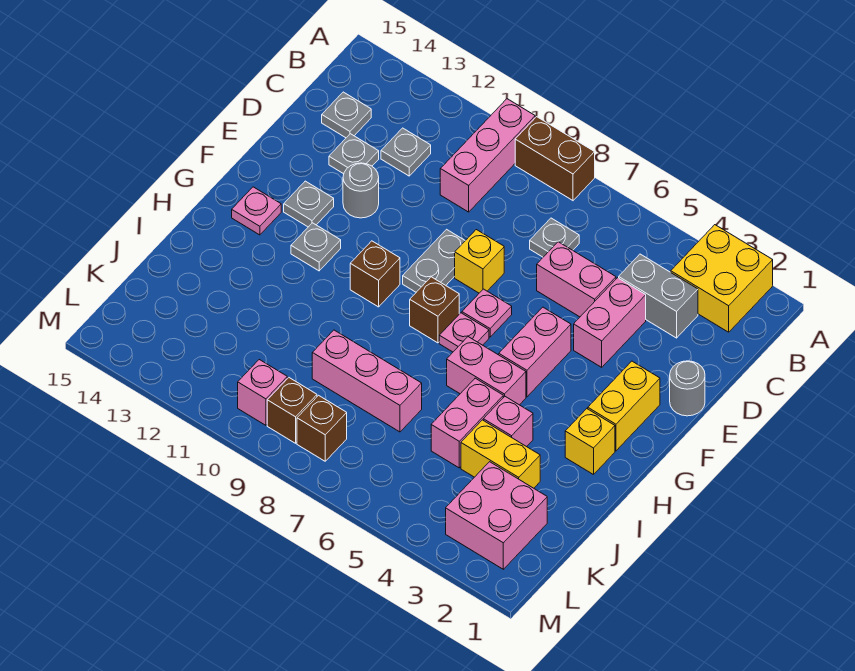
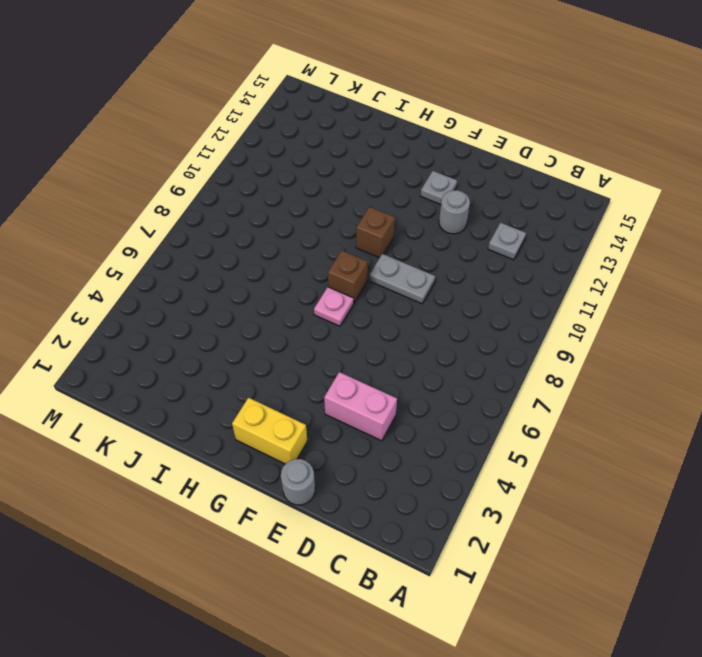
none -> yellow brick A2:B3 level 1
none -> brown brick A8:A9 level 1
none -> pink brick A10:C10 level 1
none -> grey brick C3:C4 level 1

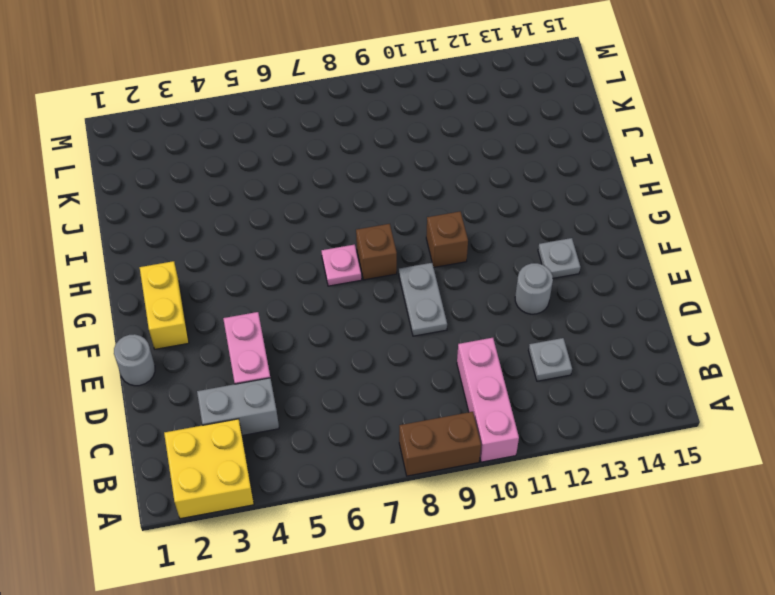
none -> grey plate C7 level 1
none -> grey plate C14 level 1
none -> pink brick D5:D6 level 1
none -> grey plate D13 level 1

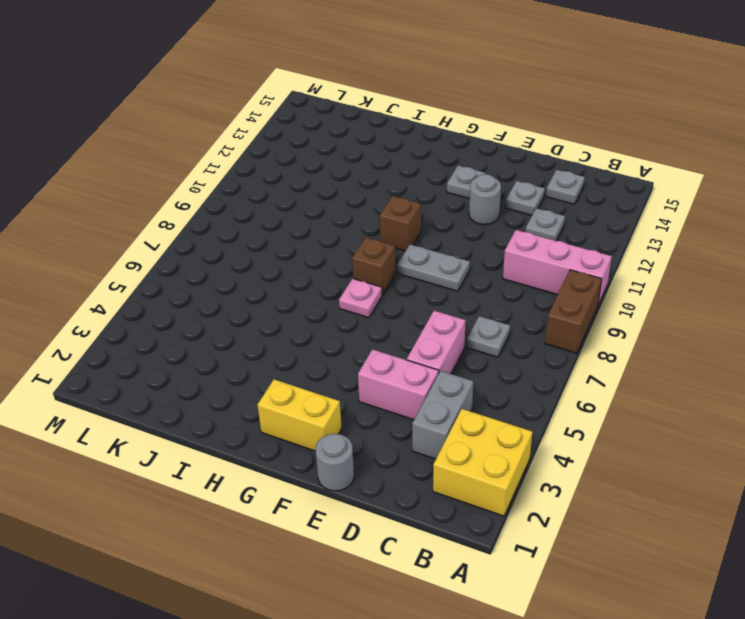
none -> yellow brick E8 level 1
none -> pink brick F5:G5 level 1
none -> pink plate F7 level 1
none -> grey plate G12 level 1

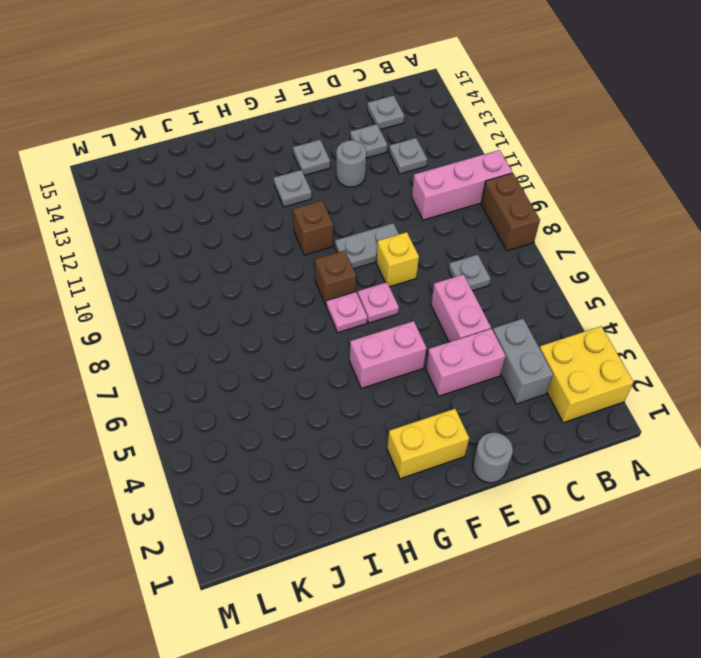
none -> pink plate G14 level 1
none -> yellow brick H2 level 1
none -> pink brick H5:H6 level 1
none -> pink brick I4 level 1

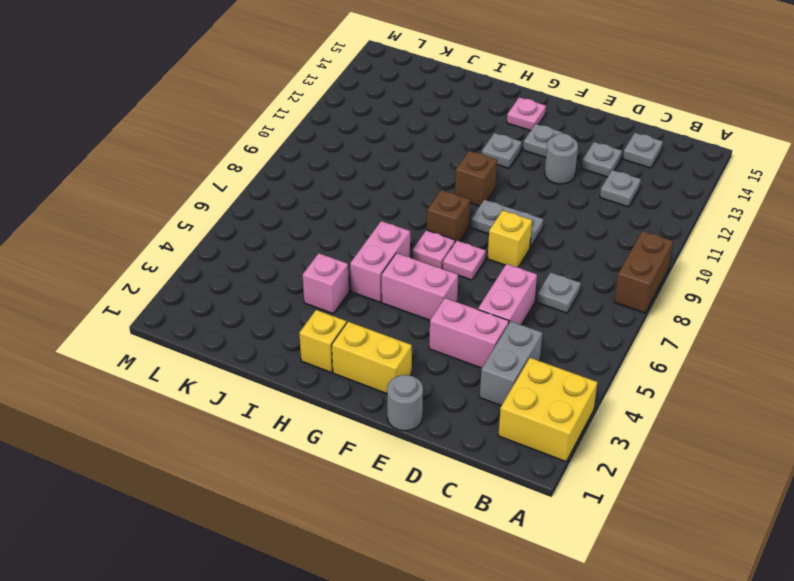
none -> pink brick A10:C10 level 1
none -> pink brick I5:J5 level 1
none -> yellow brick J3:J4 level 1
none -> pink brick J7:J9 level 1

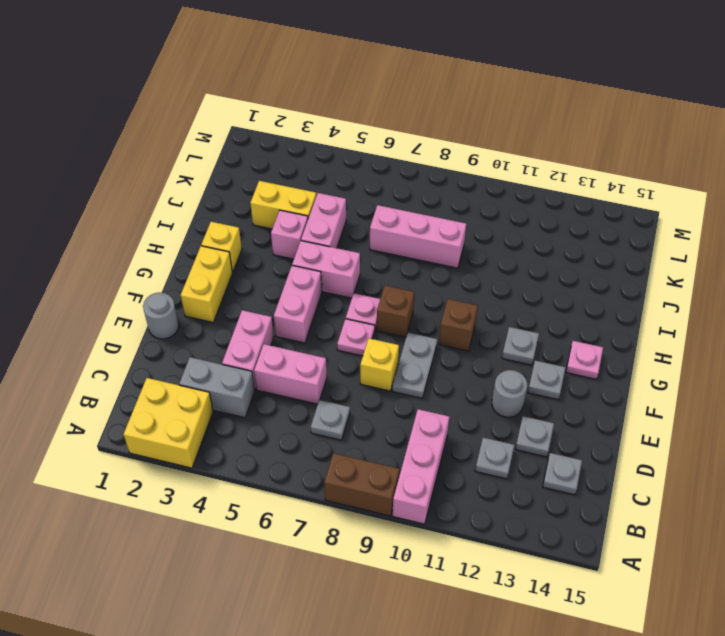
none -> pink brick K2:L3 level 1
none -> brown brick L8 level 1
none -> brown brick L9 level 1
none -> pink brick L10 level 1

